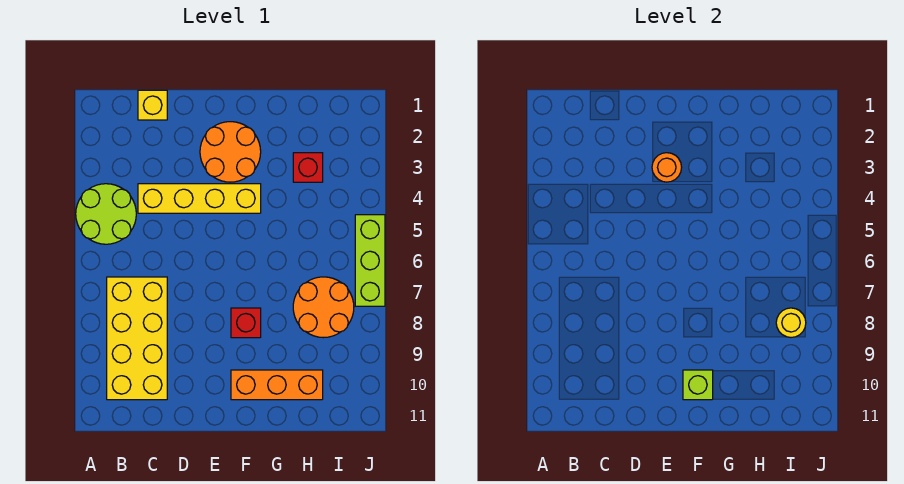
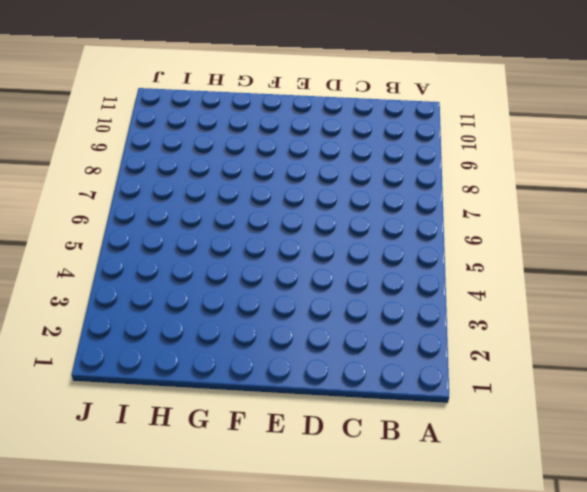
none -> lime round brick A4:B5 level 1
none -> yellow brick B7:C10 level 1
none -> yellow brick C1 level 1

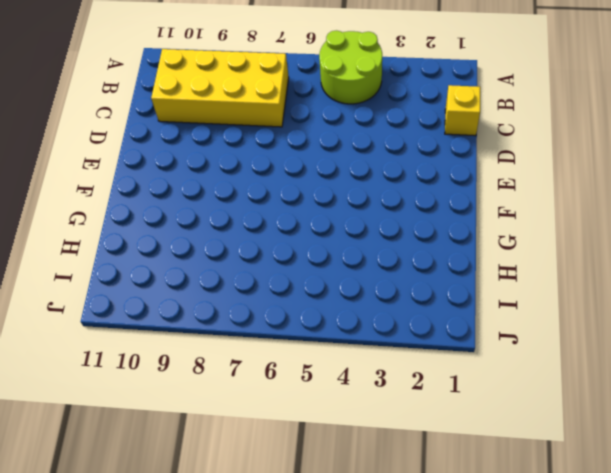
none -> yellow brick C4:F4 level 1
none -> orange round brick E2:F3 level 1
none -> red brick F8 level 1

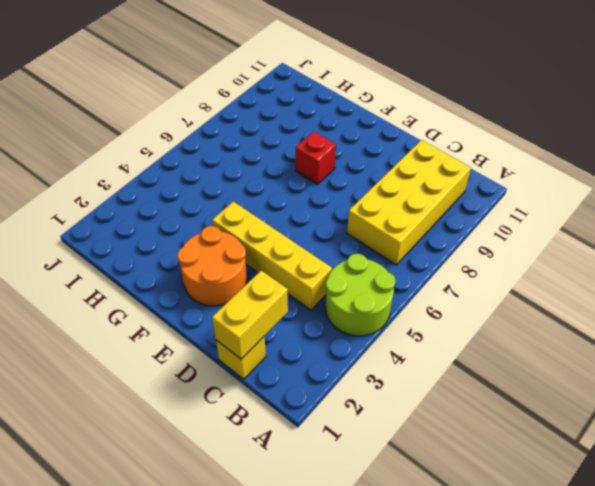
yellow brick C1:C2 level 2 -> none
none -> orange brick F10:H10 level 1
none -> red brick H3 level 1
none -> orange round brick H7:I8 level 1

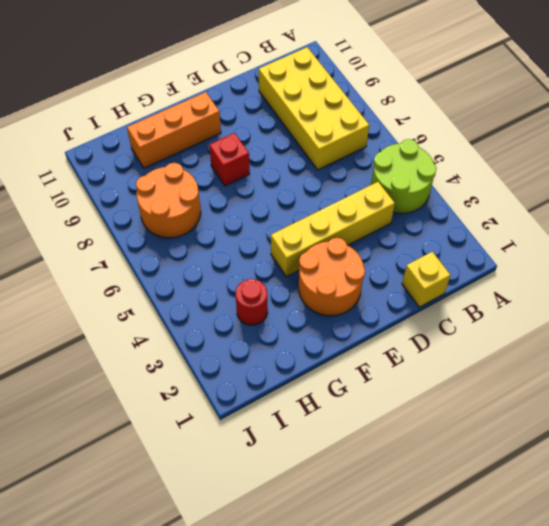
red round brick H3 level 1 -> red brick H3 level 1
none -> lime brick J5:J7 level 1
none -> orange round brick E3 level 2
none -> lime brick F10 level 2

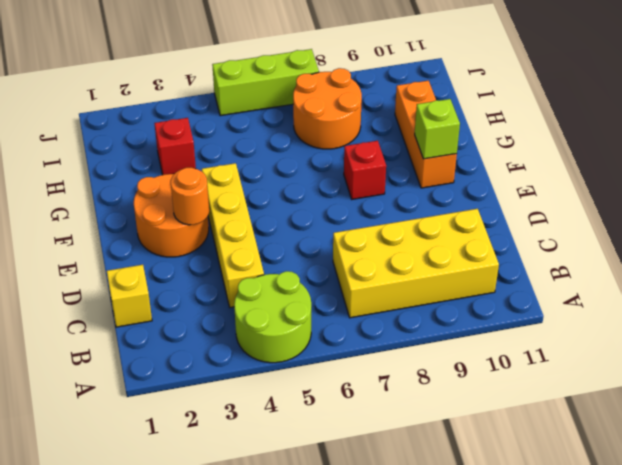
none -> yellow round brick I8 level 2

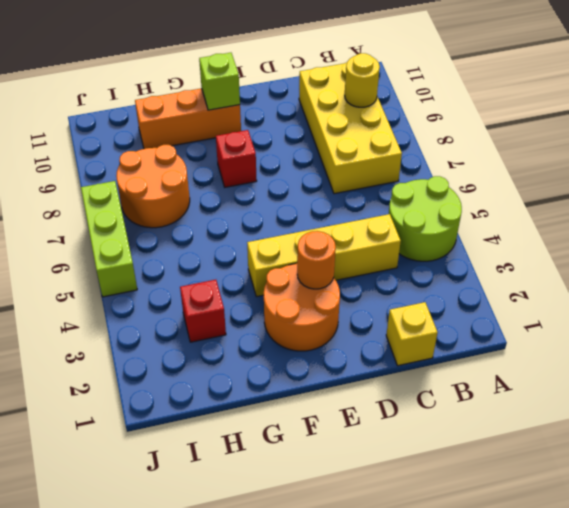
yellow round brick B9 level 2 -> yellow round brick I8 level 2

